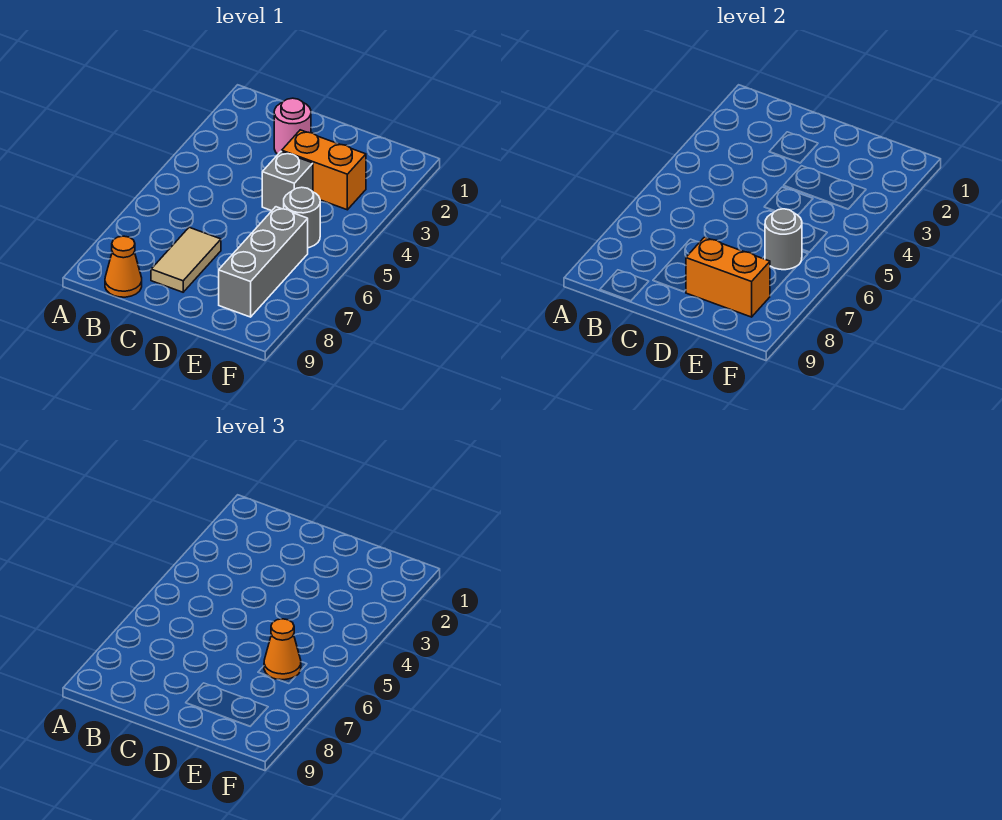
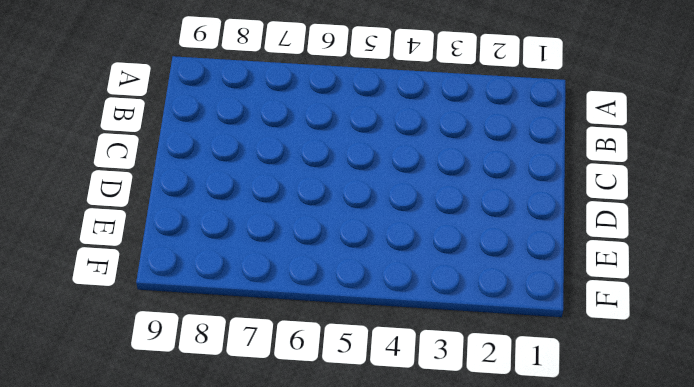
none -> orange cone B9 level 1
none -> pink round brick C2 level 1

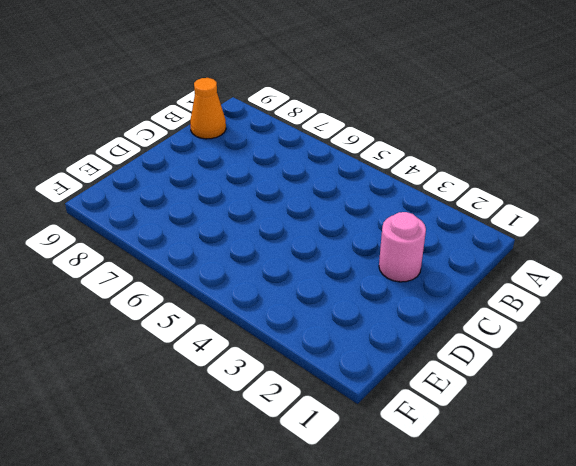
none -> tan tile C7:C8 level 1
none -> orange brick D3:E3 level 1

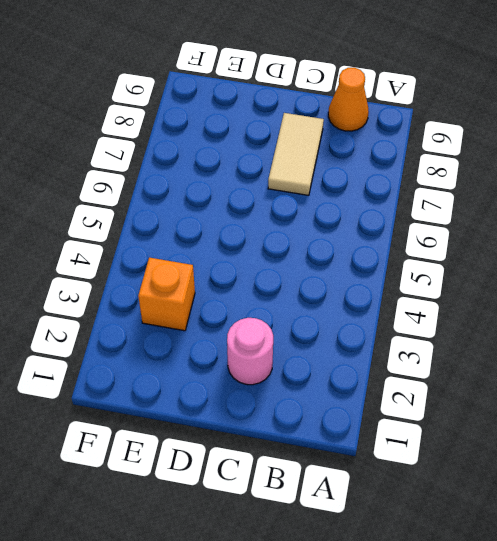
orange brick E3 level 1 -> orange brick D3:E3 level 1
none -> grey brick D4 level 1
none -> grey round brick E5 level 1

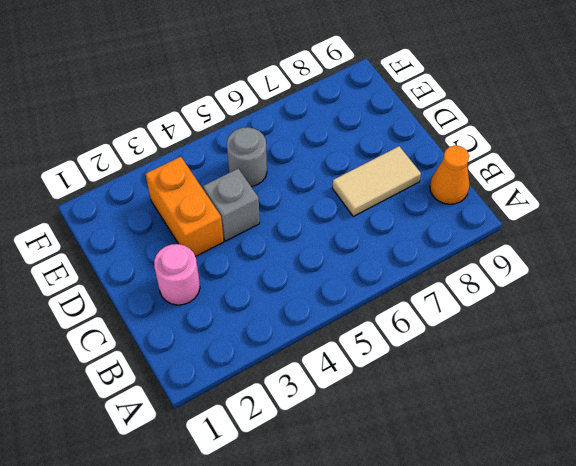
none -> grey brick E6:E8 level 1
none -> orange brick D8:E8 level 2

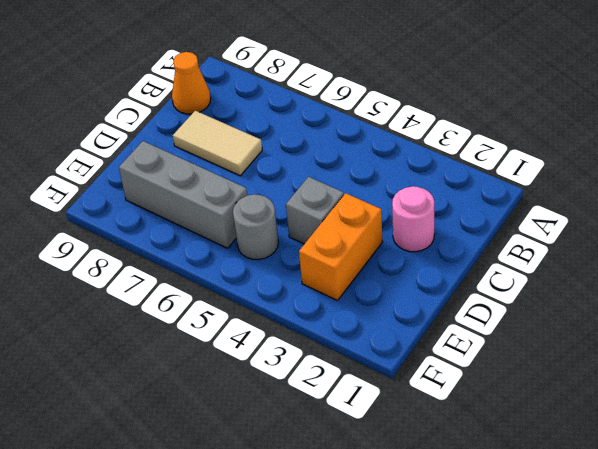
none -> orange brick D8:E8 level 2
none -> grey round brick E6 level 2

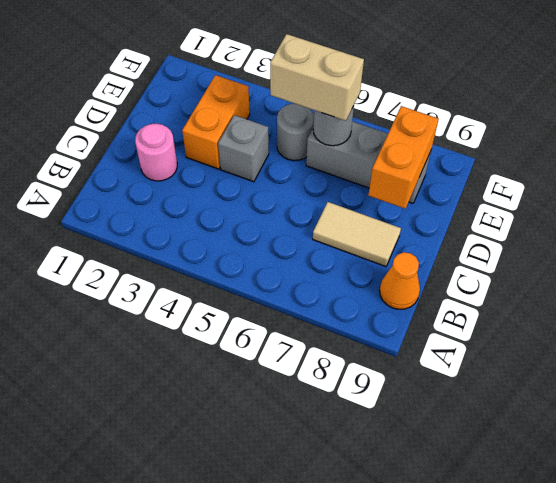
tan brick E5:E6 level 3 -> orange cone E6 level 3

